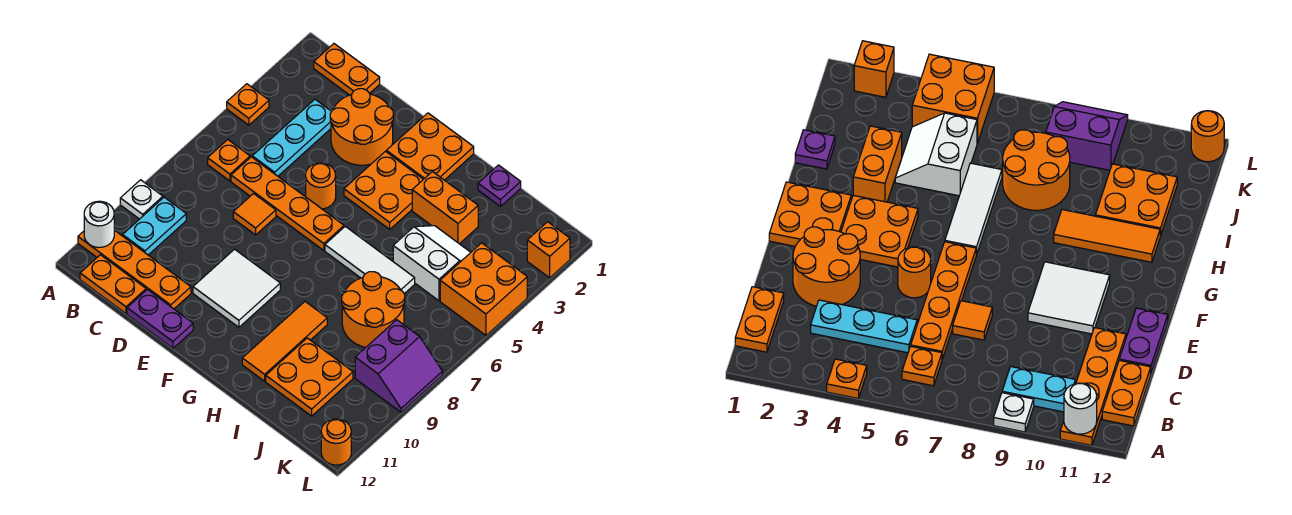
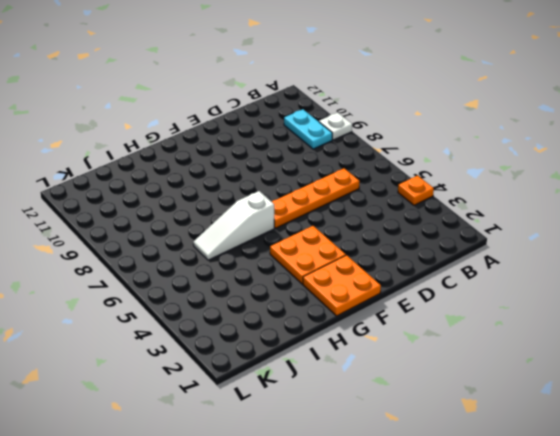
white slope G6:I6 level 1 top G -> white tile G6:I6 level 1
none -> orange plate A11:D11 level 1
none -> orange plate B1:C1 level 1
none -> orange plate B6 level 1

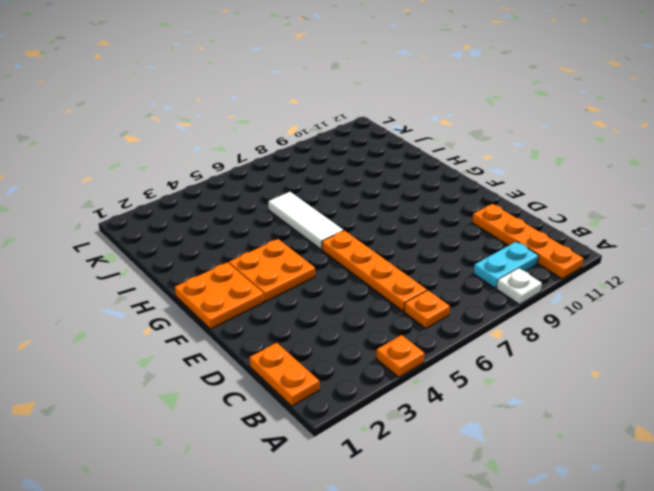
none -> orange plate B12:C12 level 1
none -> cyan plate C3:C5 level 1
none -> orange round brick D2:E3 level 1

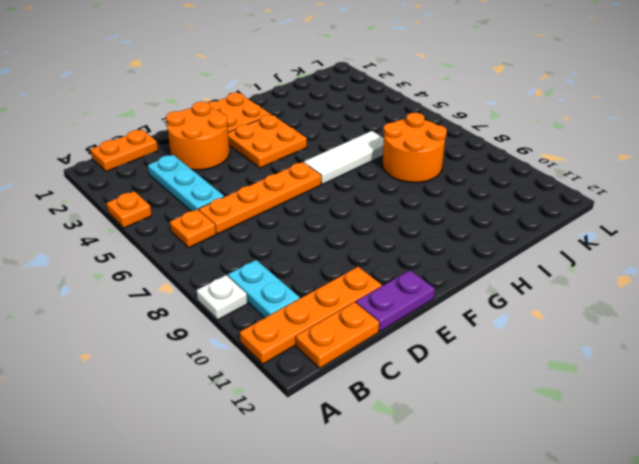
none -> orange tile D7 level 1
none -> orange round brick E5 level 1
none -> white tile E9:F10 level 1

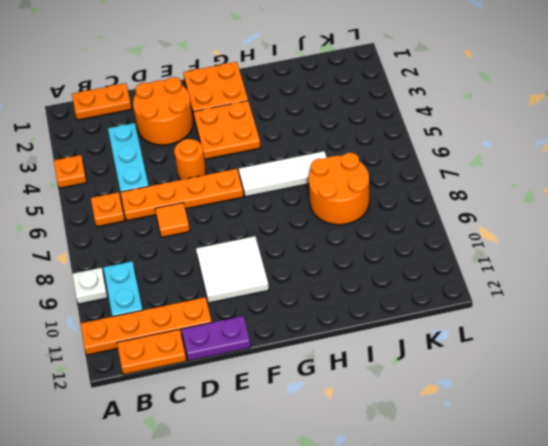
none -> orange brick H3:I3 level 1
none -> orange tile H9:H11 level 1
none -> purple plate I1 level 1

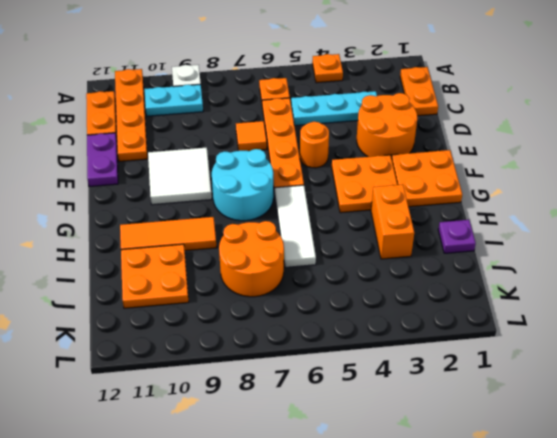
cyan round brick F7:G8 level 1 -> none
none -> white slope I4:J5 level 1 top 5
none -> orange brick K4:L5 level 1
none -> purple slope K8:L9 level 1 top K

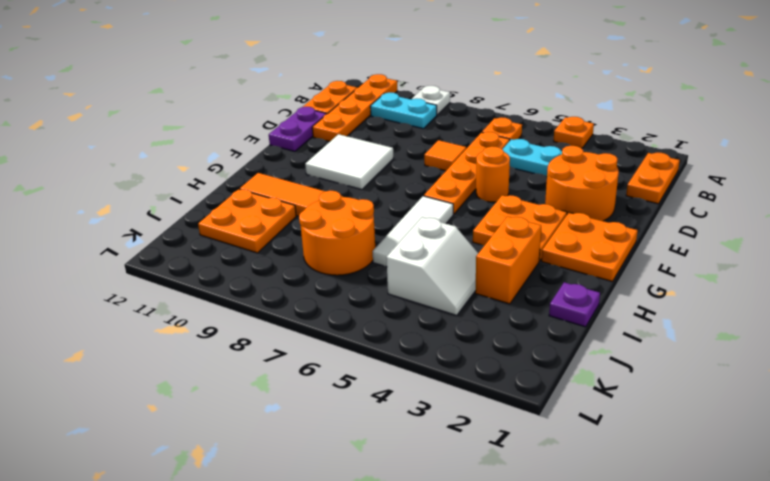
none -> orange brick K4:L5 level 1
none -> purple slope K8:L9 level 1 top K
none -> orange brick L2 level 1

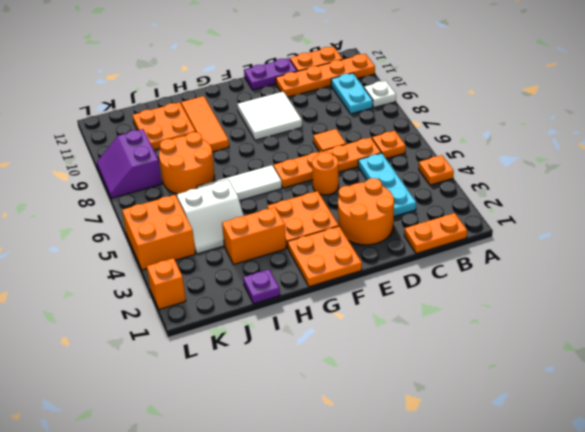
none -> orange round brick L12 level 1
none -> white round brick A11 level 2

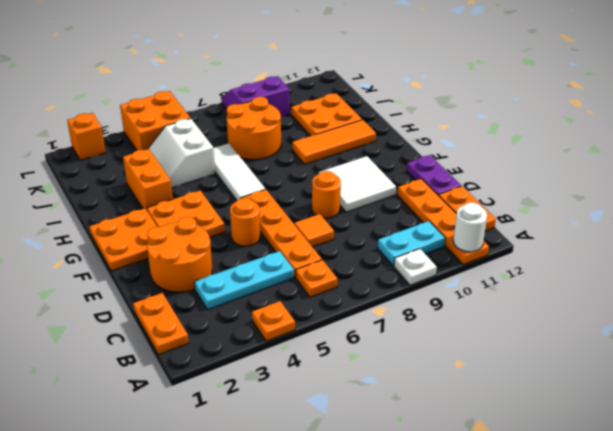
orange round brick E8 level 1 -> orange round brick L12 level 1
none -> purple plate I1 level 1

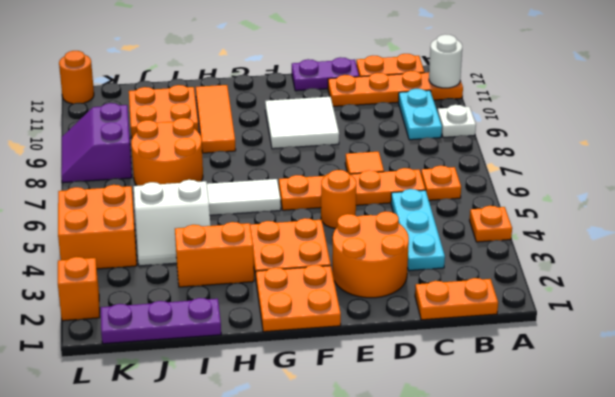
purple plate I1:K1 level 1 -> purple plate I1 level 1

